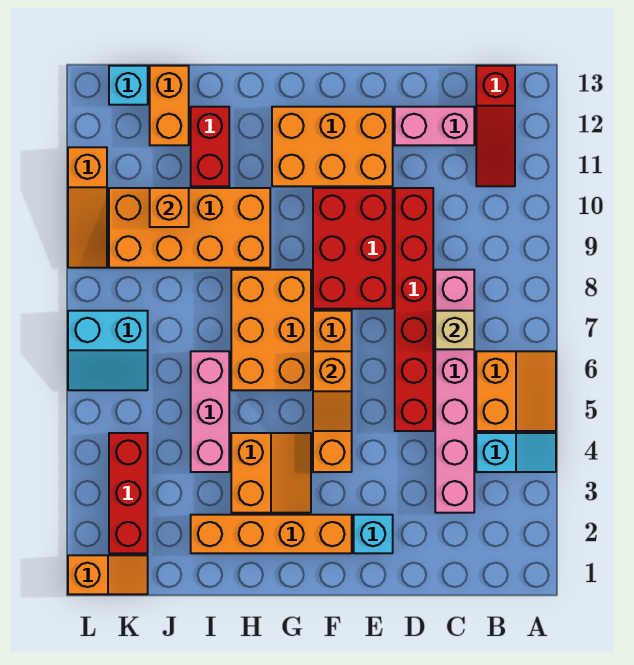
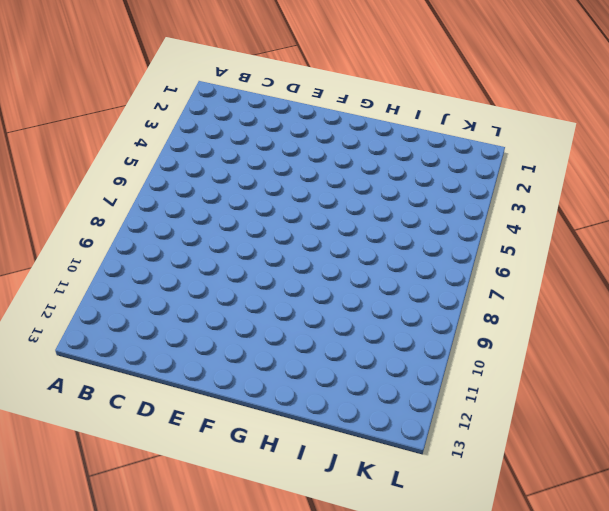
none -> cyan slope A4:B4 level 1 top B
none -> orange slope A5:B6 level 1 top B
none -> red slope B11:B13 level 1 top 13

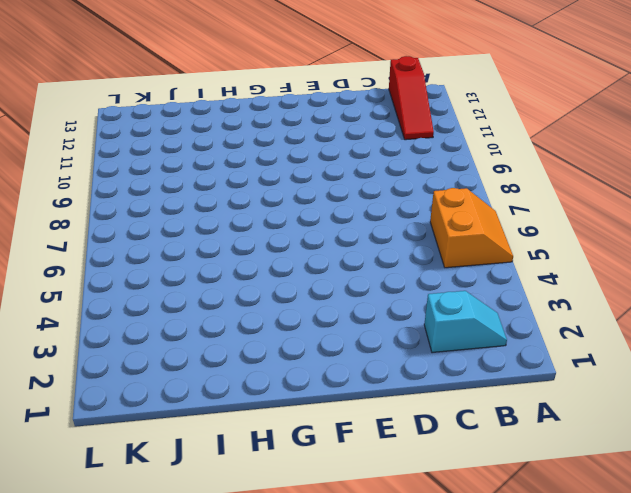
cyan slope B2:C2 level 1 top C -> cyan slope A4:B4 level 1 top B
none -> pink brick C3:C8 level 1
none -> pink brick C12:D12 level 1
none -> red brick D5:D10 level 1

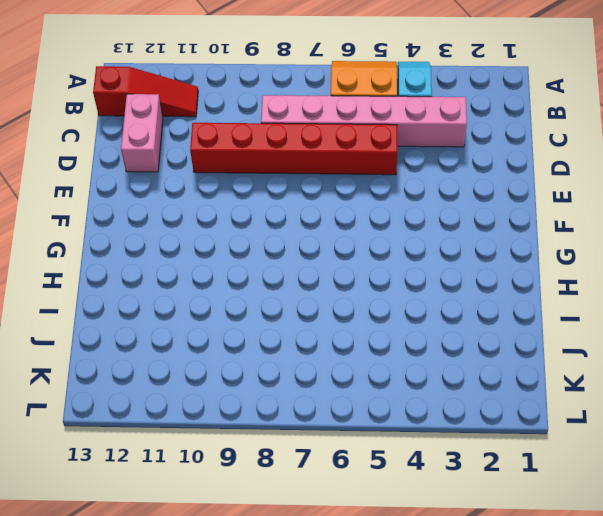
none -> cyan brick E2 level 1
none -> red brick E8:F10 level 1
none -> orange brick E11:G12 level 1

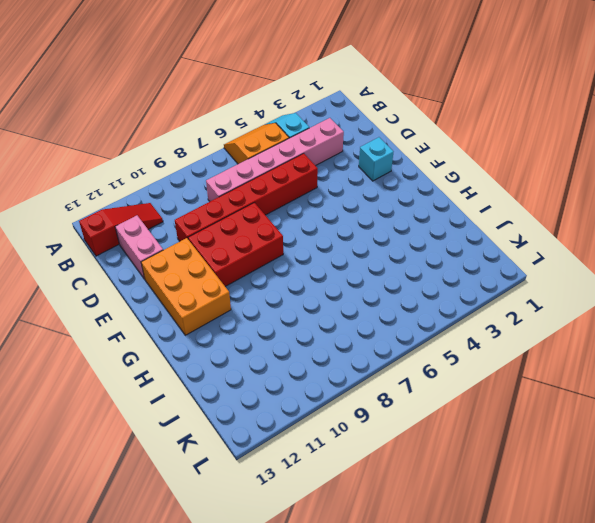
none -> orange brick F2:I2 level 1
none -> orange brick F4:F7 level 1
none -> orange slope G3:H4 level 1 top H

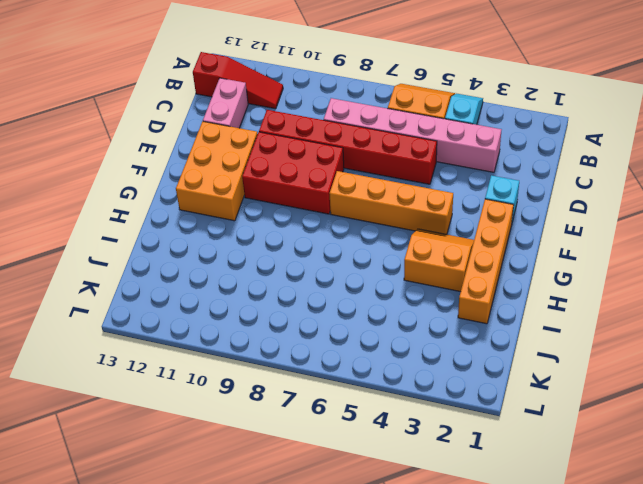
none -> orange brick G6:H8 level 1
none -> orange brick H9:K10 level 1
none -> pink brick I4:I6 level 1

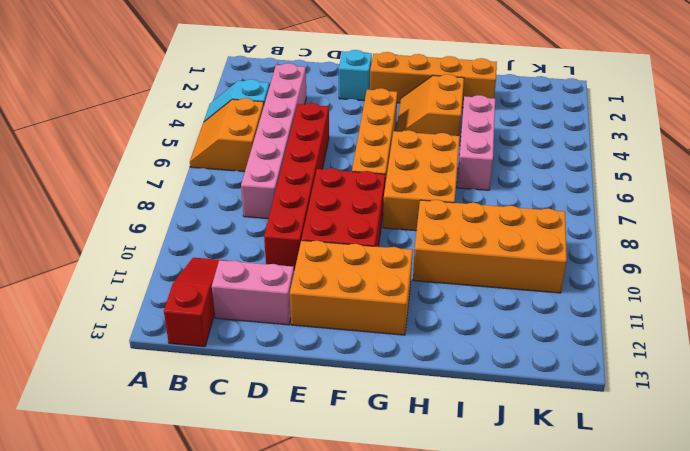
none -> red brick I11:I12 level 1
none -> orange brick J12:J13 level 1
none -> orange slope K1:L1 level 1 top L

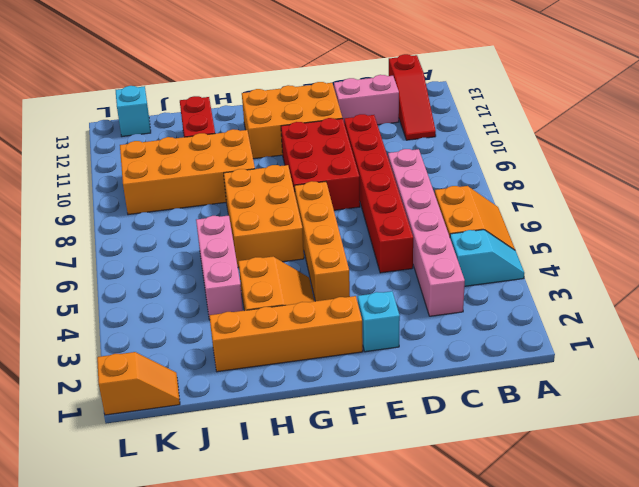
none -> orange brick J12:J13 level 1
none -> red brick K2:K4 level 1
none -> cyan slope K6:L7 level 1 top 7

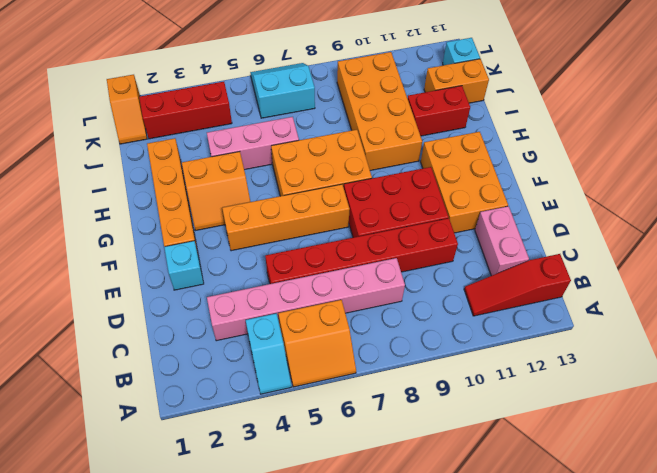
cyan slope K6:L7 level 1 top K -> cyan slope K6:L7 level 1 top 7
none -> orange slope L9:L11 level 1 top 11
none -> tan brick C7 level 2
none -> orange slope F5:F6 level 2 top 6

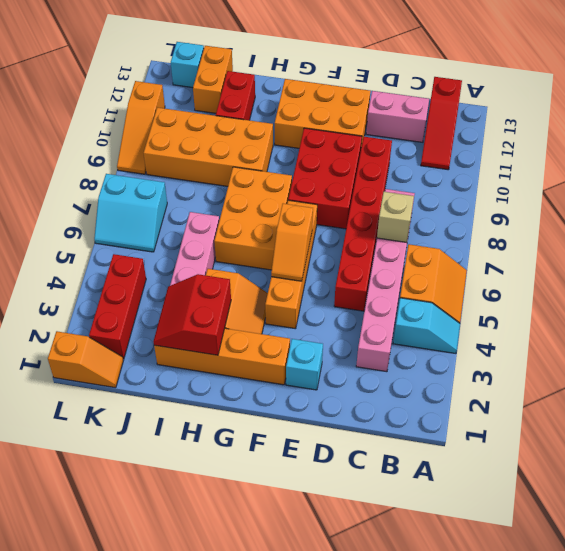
red slope H2:I3 level 2 top H -> none
none -> orange brick J10 level 2

